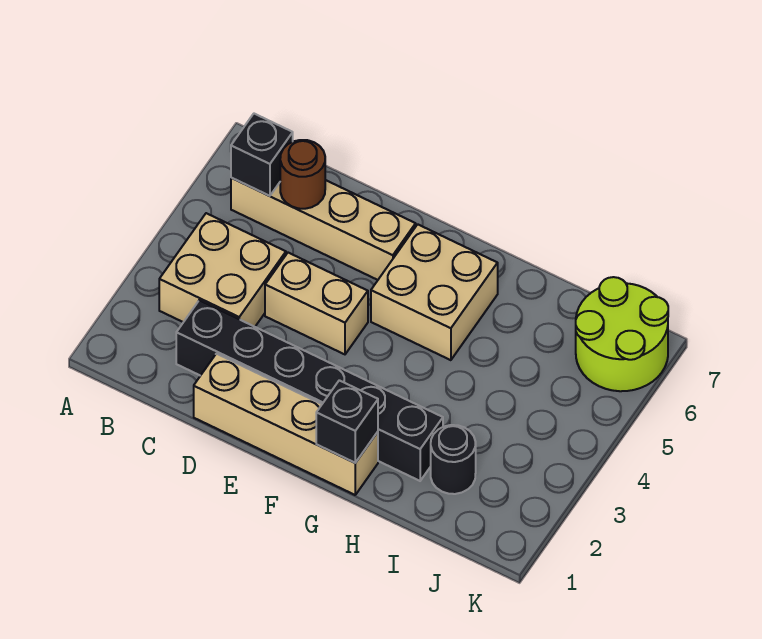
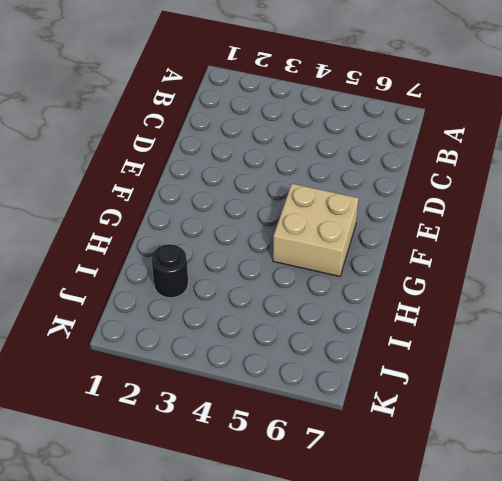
none -> tan brick B3:C4 level 1
none -> tan brick B6:E6 level 1

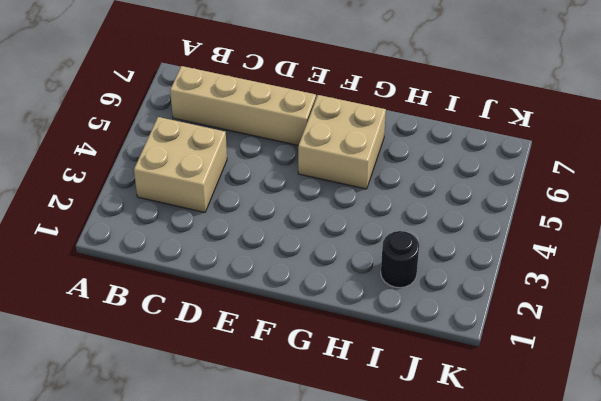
none -> black brick C2:H2 level 1
none -> tan brick D1:G1 level 1

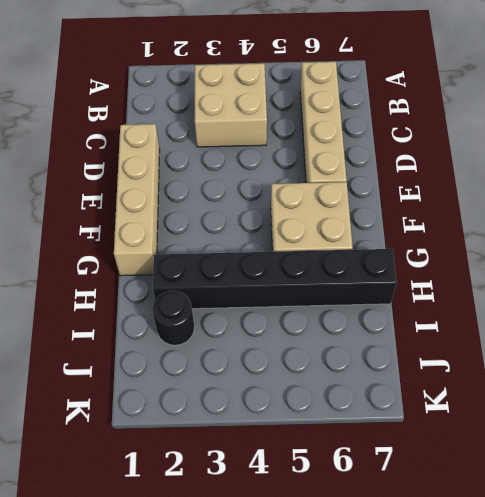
black brick H2:H7 level 1 -> black brick C2:H2 level 1
none -> tan brick D4:E4 level 1
none -> lime round brick J6:K7 level 1

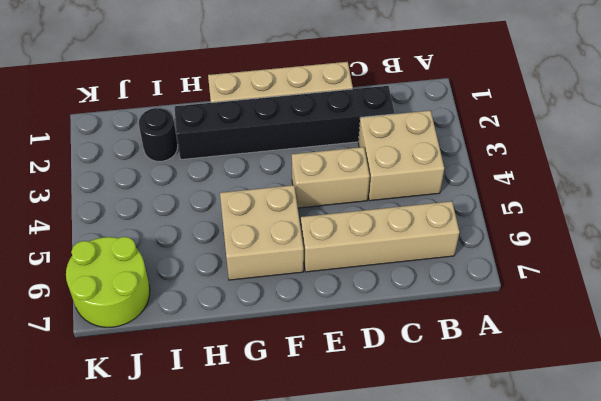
none -> black brick B6 level 2
none -> brown round brick C6 level 2

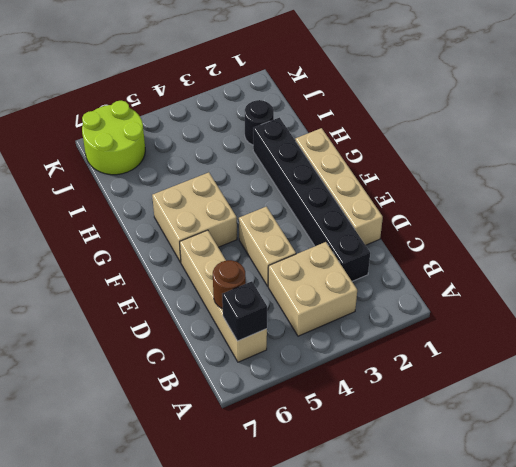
none -> black brick G1 level 2

